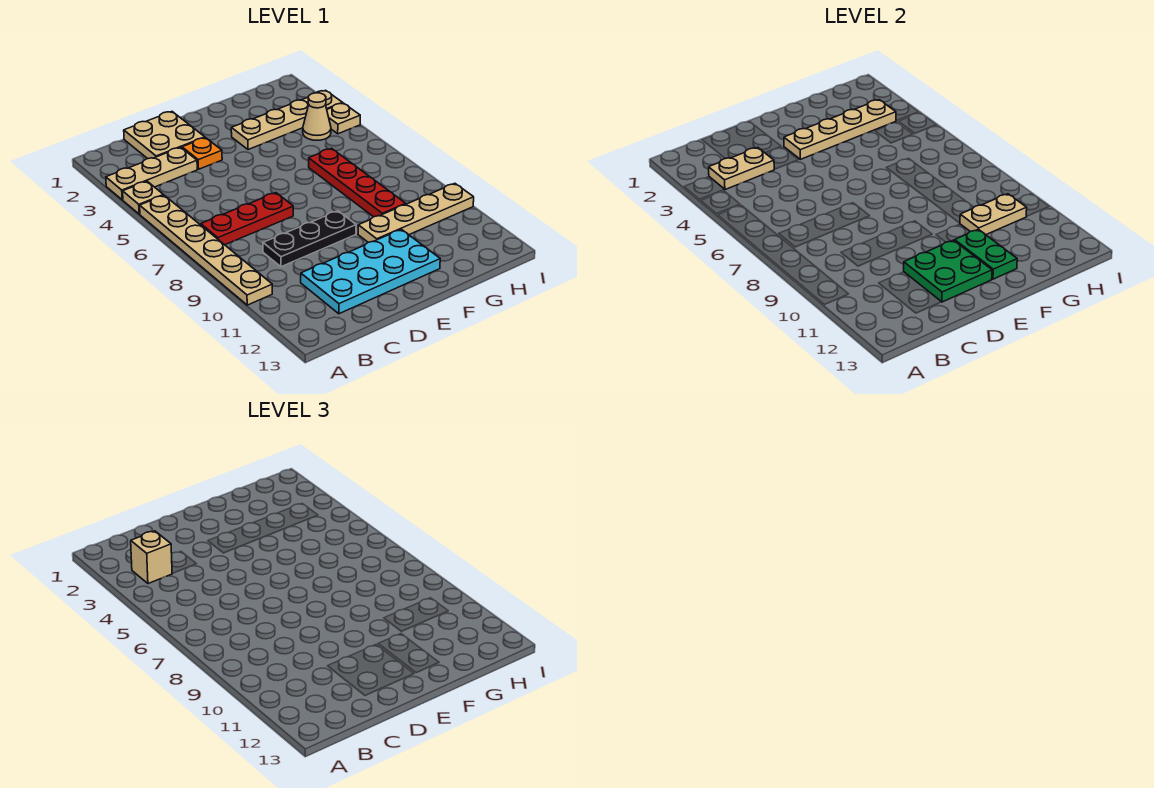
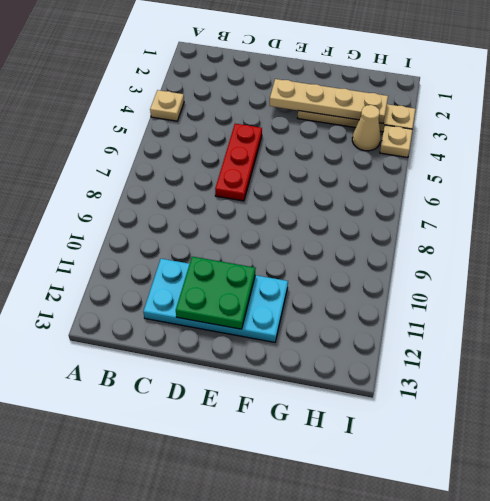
red plate D5:D7 level 1 -> red plate B7:D7 level 1
none -> tan plate A3:C3 level 1
none -> tan plate A5:A10 level 1
none -> tan plate C1:D2 level 1

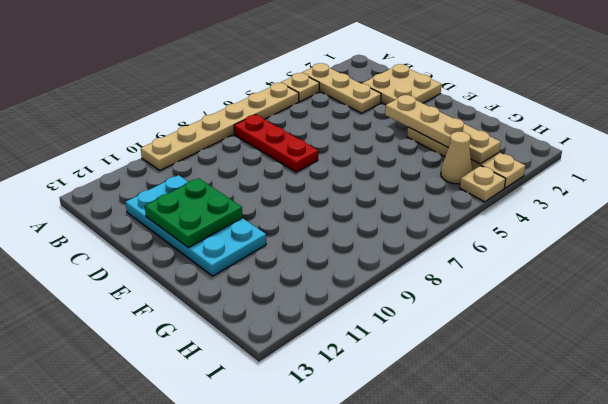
none -> black plate C9:E9 level 1
none -> orange plate D3 level 1
none -> tan plate F10:I10 level 1

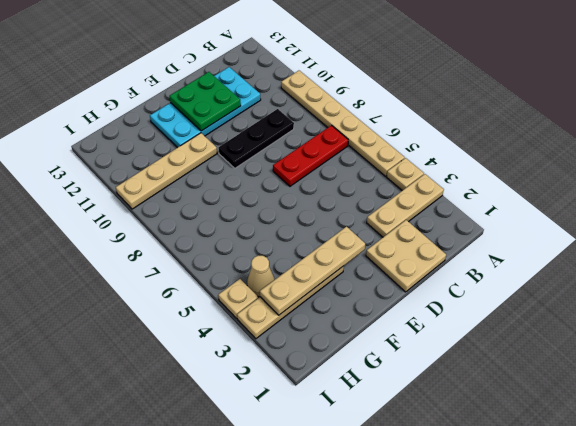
none -> orange plate D3 level 1
none -> red plate G6:G9 level 1
none -> tan plate B3:C3 level 2

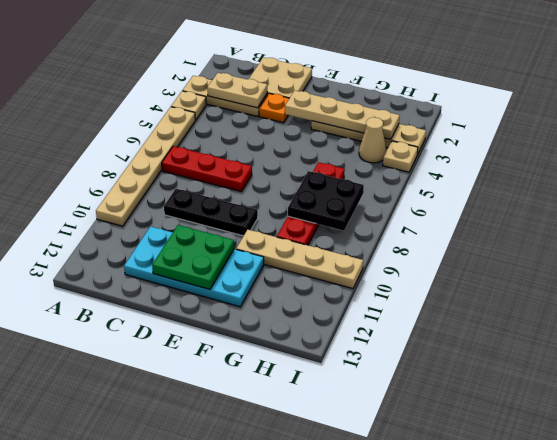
black plate G7:H8 level 2 -> none
none -> green plate F11:F12 level 2
none -> tan plate G10:H10 level 2
none -> tan brick B3 level 3

